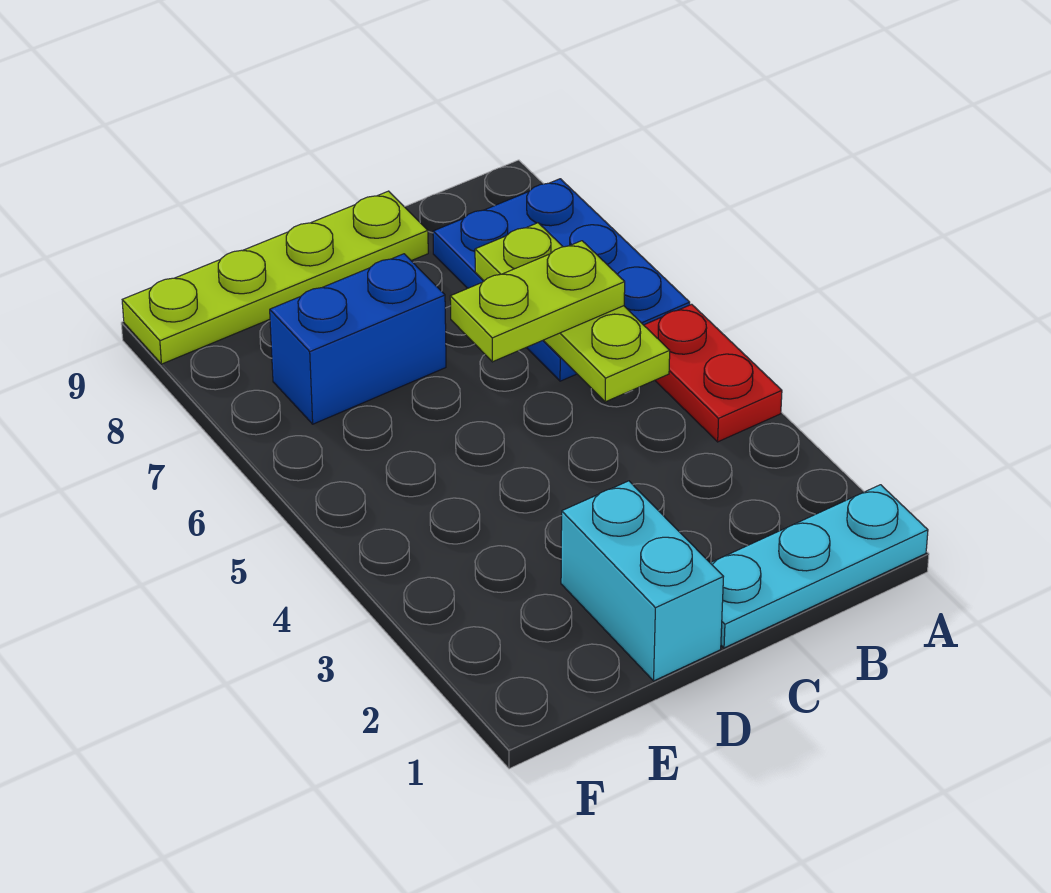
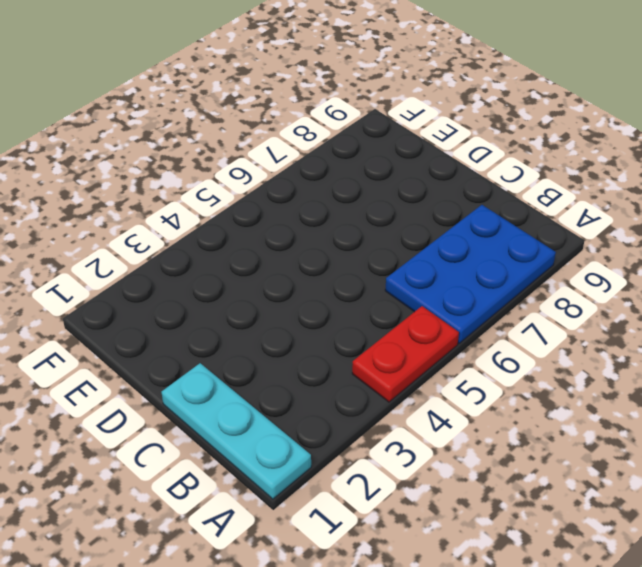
none -> lime plate C9:F9 level 1
none -> cyan brick D1:D2 level 1

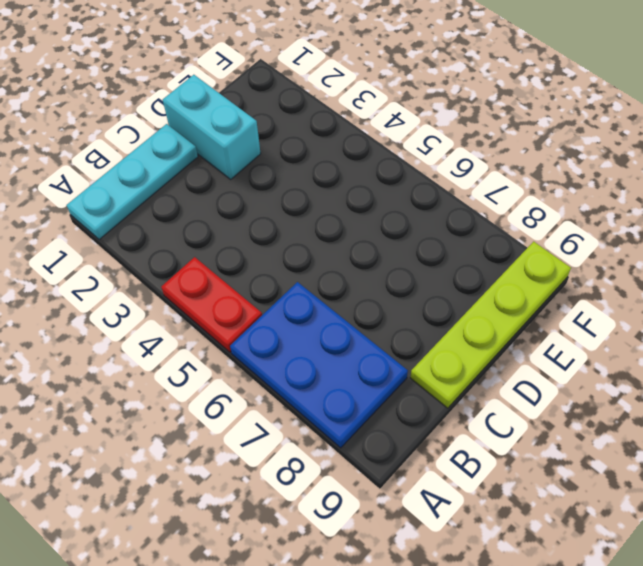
none -> blue brick D7:E7 level 1
none -> lime plate B5:B7 level 2

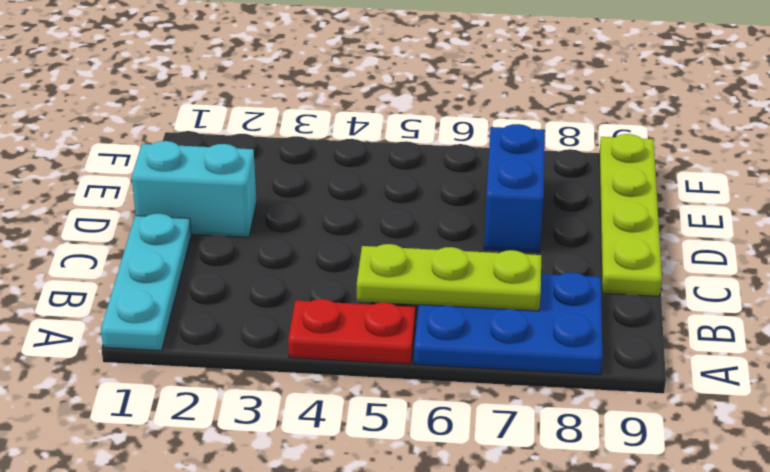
none -> lime plate B6:C6 level 3

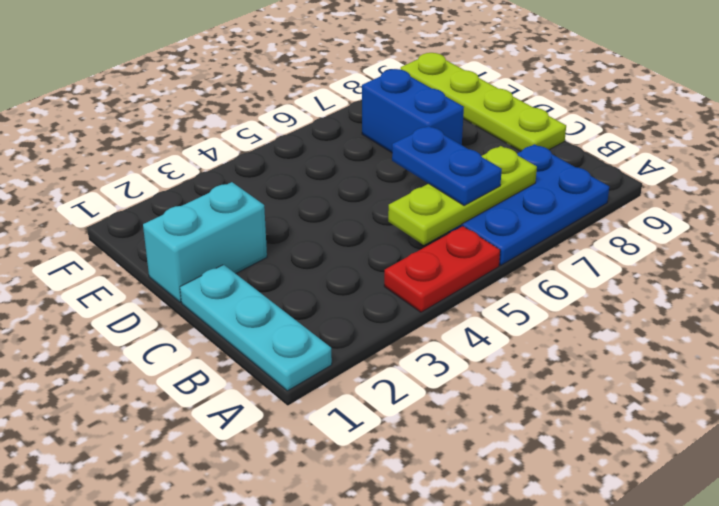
blue plate B6:C6 level 3 -> lime plate B6:C6 level 3

